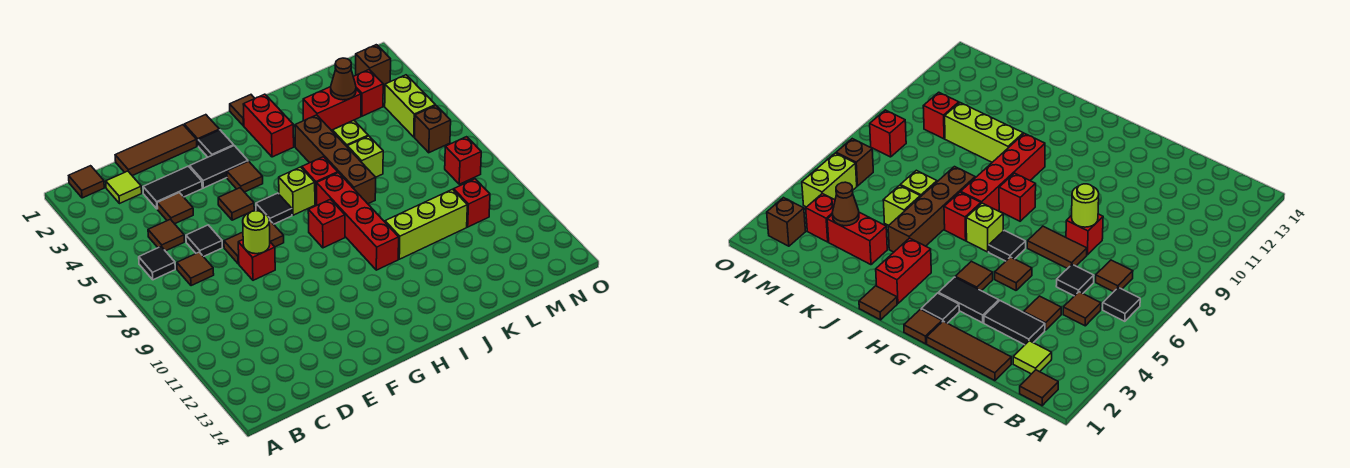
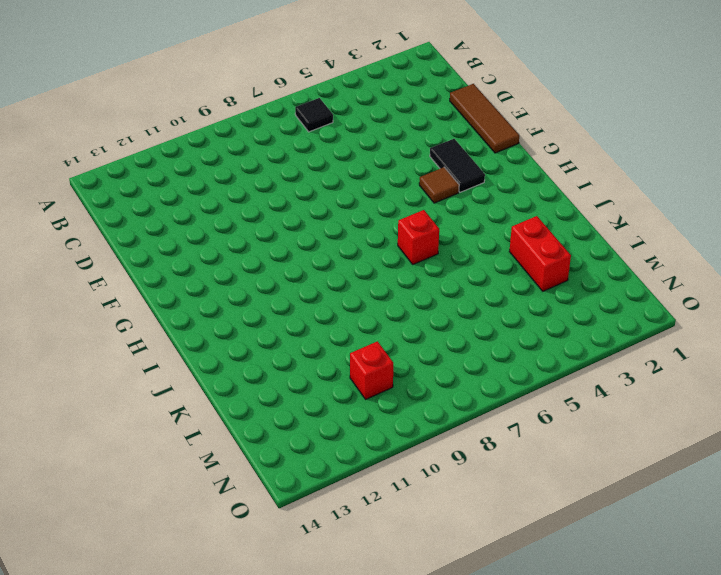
none -> brown tile B1 level 1
none -> lime tile C2 level 1
none -> brown tile C5 level 1
none -> brown tile C7 level 1

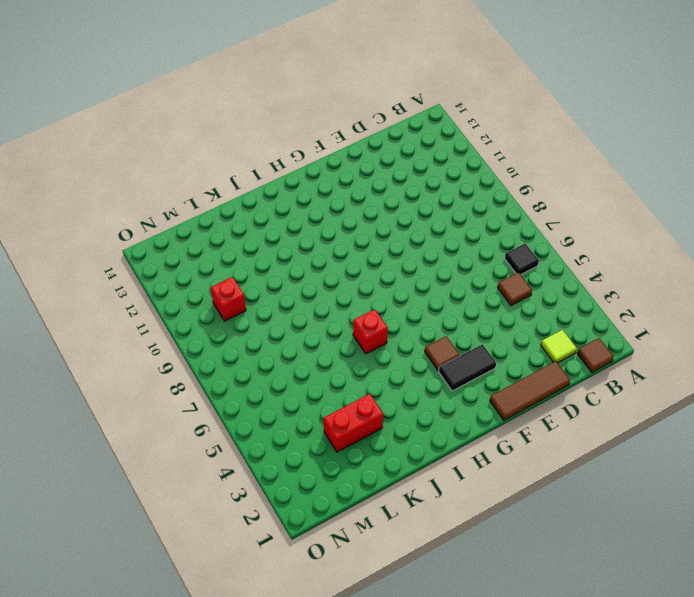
none -> brown tile C7 level 1
none -> black tile D3:E3 level 1
none -> brown tile D4 level 1
none -> black tile D6 level 1

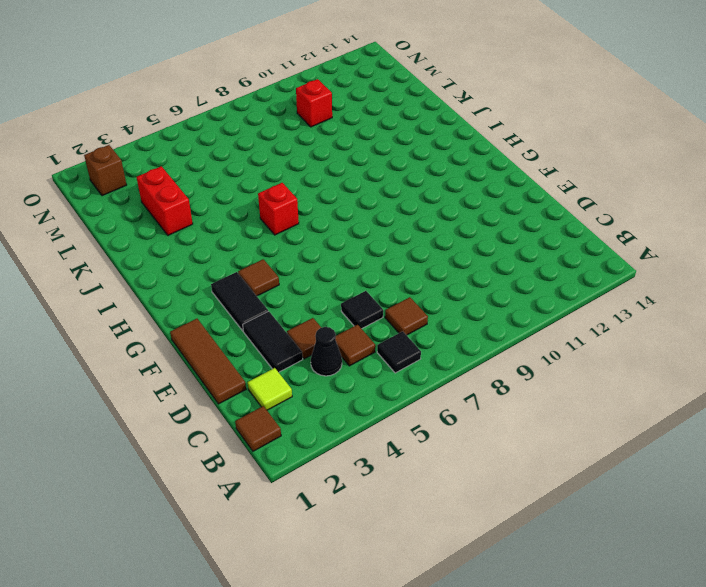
black cone C4 level 1 -> none
none -> brown tile E7:F7 level 1
none -> red brick E8 level 1
none -> brown tile F5 level 1
none -> brown tile G1 level 1

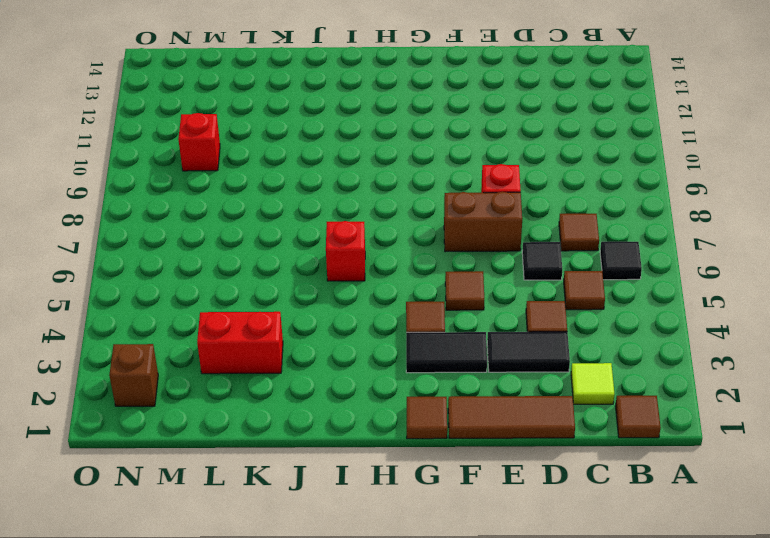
brown brick E7:F7 level 1 -> brown tile E7:F7 level 1
none -> black tile G2 level 1
none -> black tile G6 level 1
none -> lime brick H6 level 1
none -> red brick H8 level 1

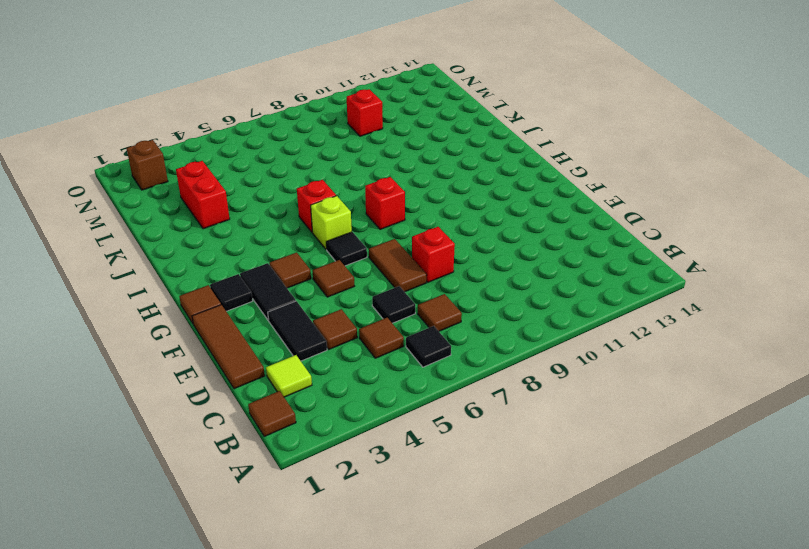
none -> brown tile I1 level 1
none -> red brick I2:I3 level 1
none -> red brick I7:I10 level 1
none -> brown brick J4:J7 level 1

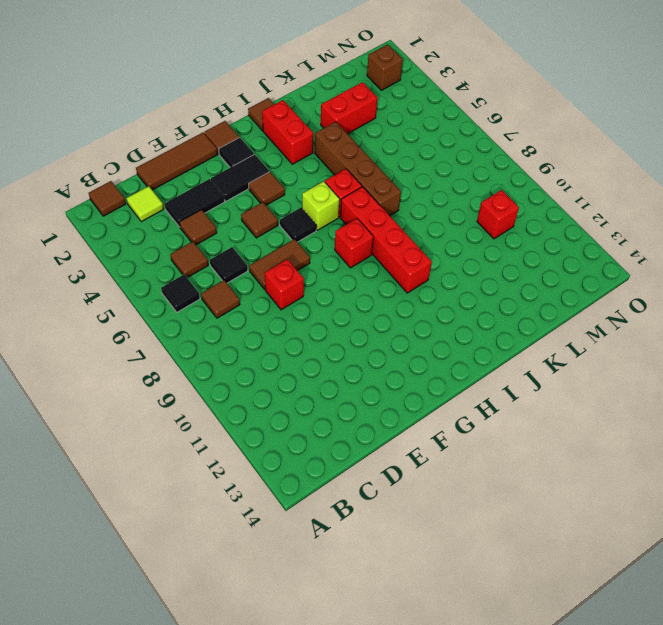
none -> lime brick J10:L10 level 1
none -> lime brick K5 level 1
none -> lime brick K6 level 1
none -> red brick M3 level 1

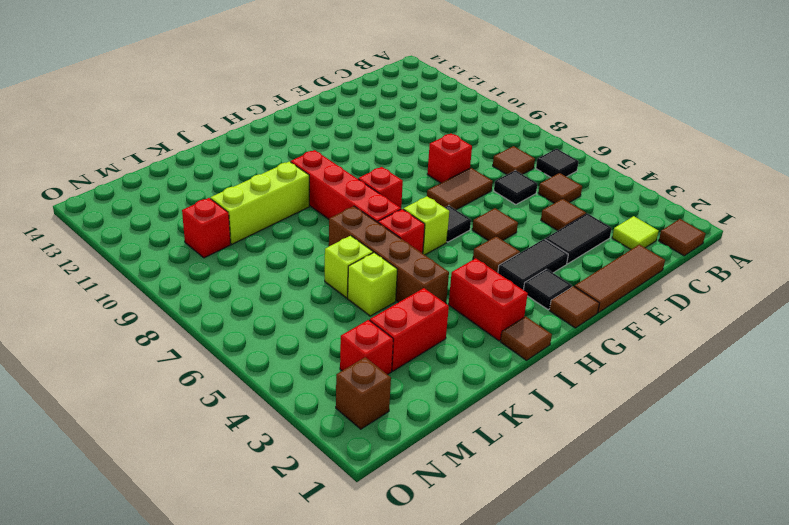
none -> lime brick N4:N5 level 1
none -> brown brick N6 level 1
none -> red brick N8 level 1
none -> lime round brick E8 level 2

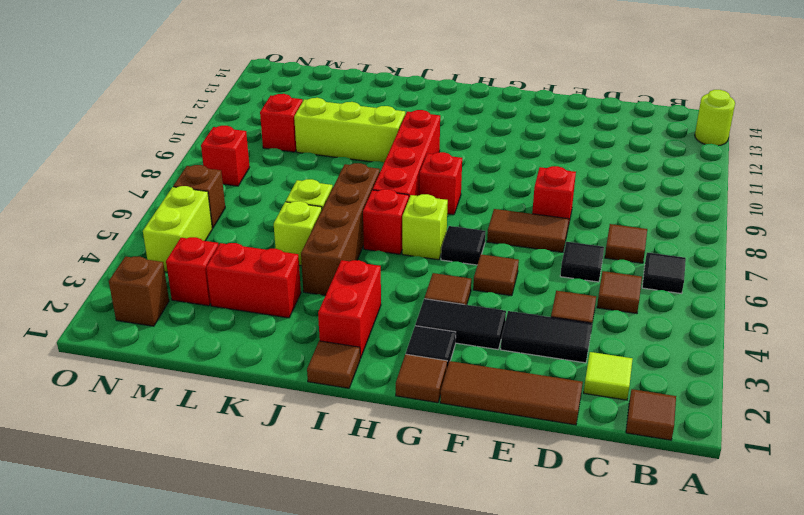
lime round brick A13 level 1 -> lime round brick E8 level 2
none -> brown cone L3 level 2

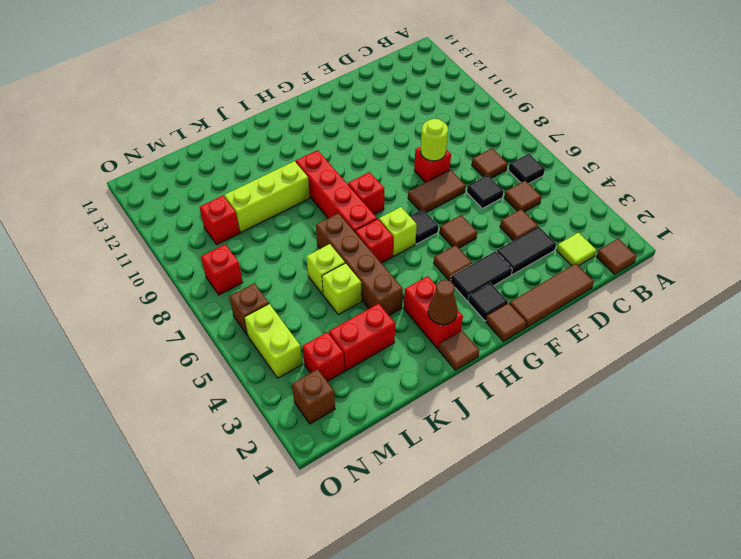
brown cone I2 level 2 -> brown cone L3 level 2

